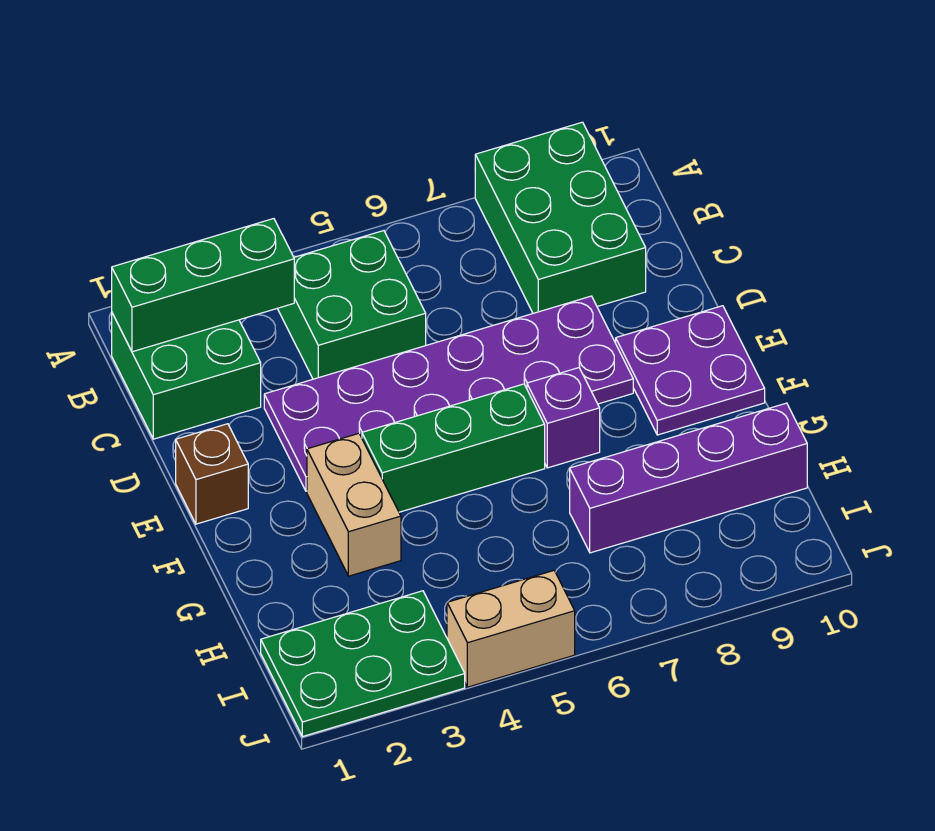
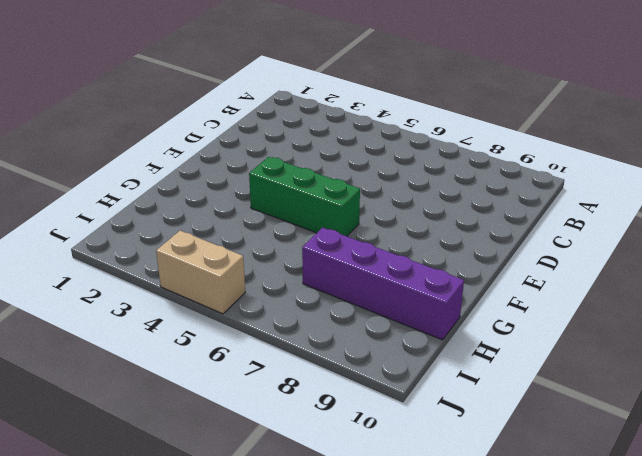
none -> green brick A8:C9 level 1
none -> green brick B1:C2 level 1
none -> green brick B4:C5 level 1

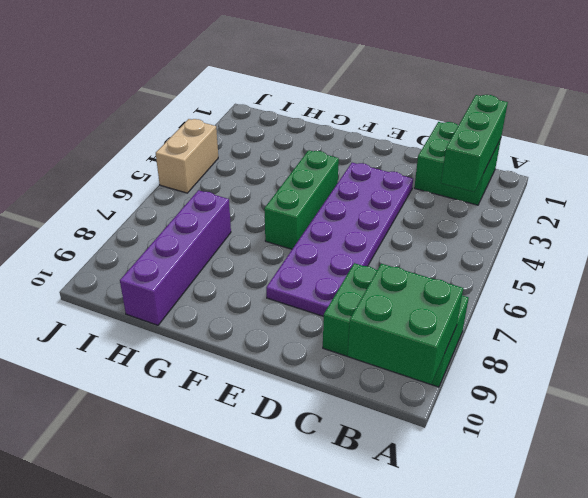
green brick A9:B10 level 2 -> green brick B4:C5 level 1
none -> brown brick E1 level 1
none -> purple plate E9:F10 level 1
none -> tan brick F3:G3 level 1

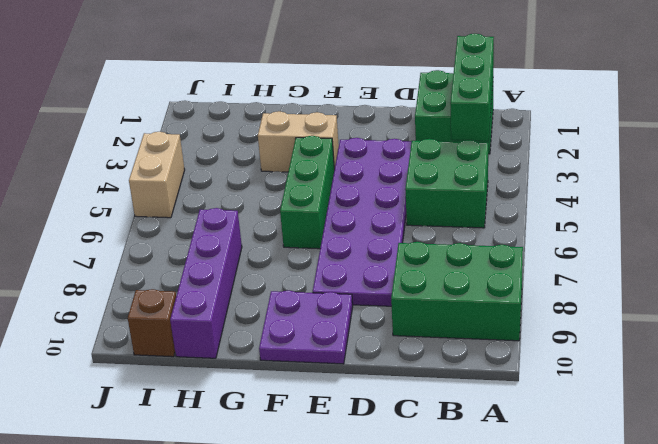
brown brick I10 level 1 -> brown brick E1 level 1
none -> purple brick F7 level 1
none -> green plate I1:J3 level 1

